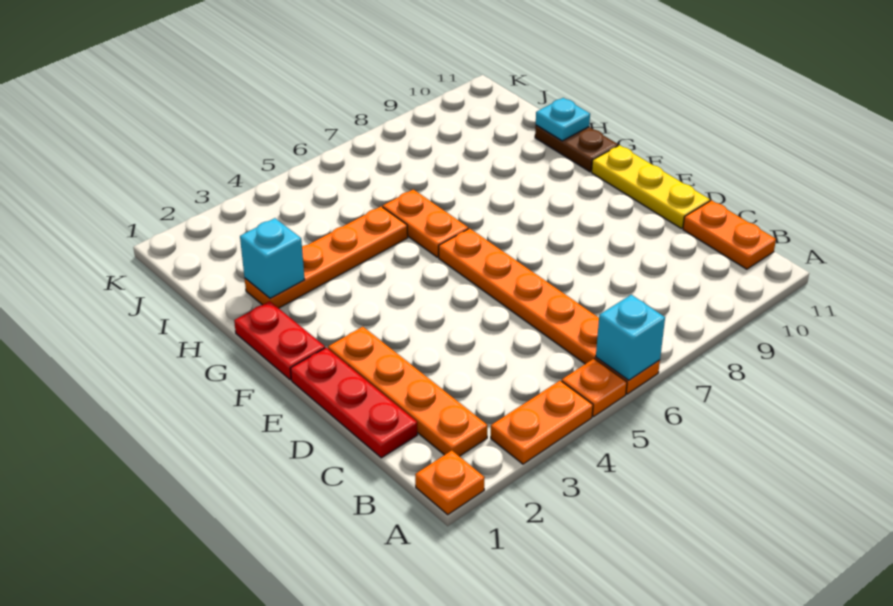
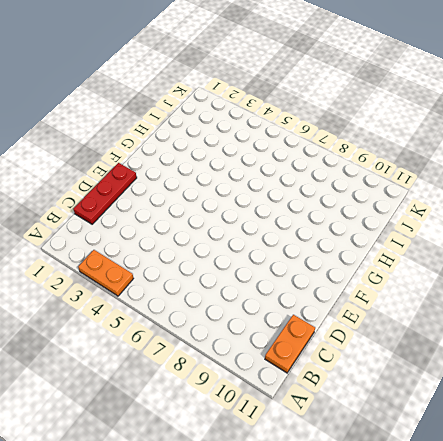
none -> orange plate A1 level 1
none -> orange plate A5 level 1
none -> orange plate A6:F6 level 1

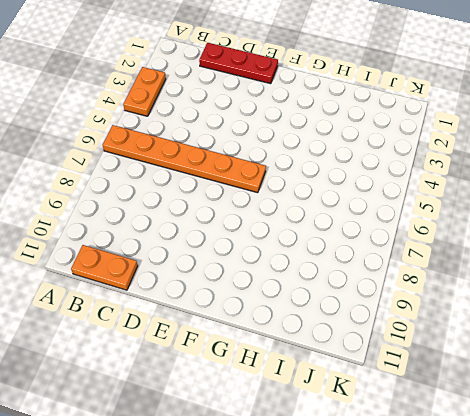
none -> orange plate A1 level 1
none -> orange plate A5 level 1
none -> orange plate B2:E2 level 1

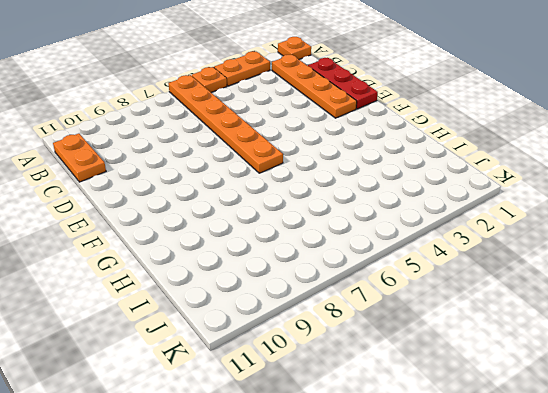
none -> yellow plate D11:F11 level 1
none -> red plate F1:G1 level 1
none -> orange plate G6:H6 level 1

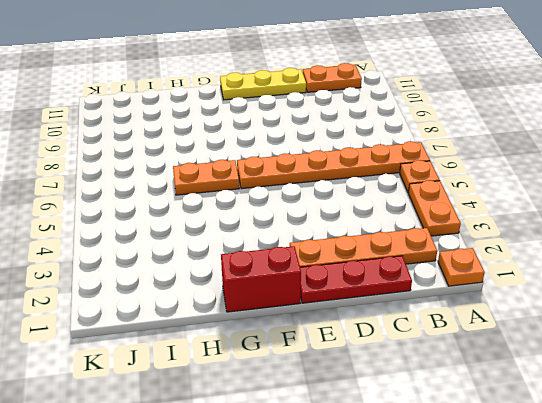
red brick F1:G1 level 1 -> red plate F1:G1 level 1
none -> brown plate G11:H11 level 1
none -> orange plate H2:H5 level 1
none -> cyan brick A6 level 2

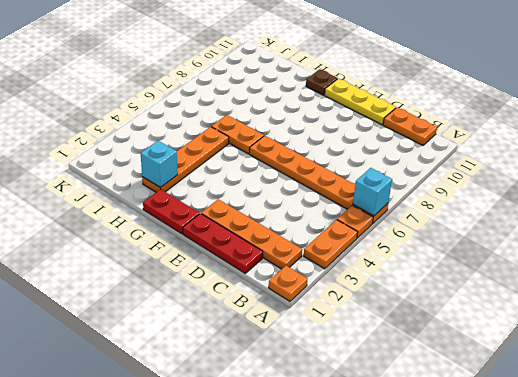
brown plate G11 level 1 -> brown plate G11:H11 level 1
none -> cyan plate H11 level 2

